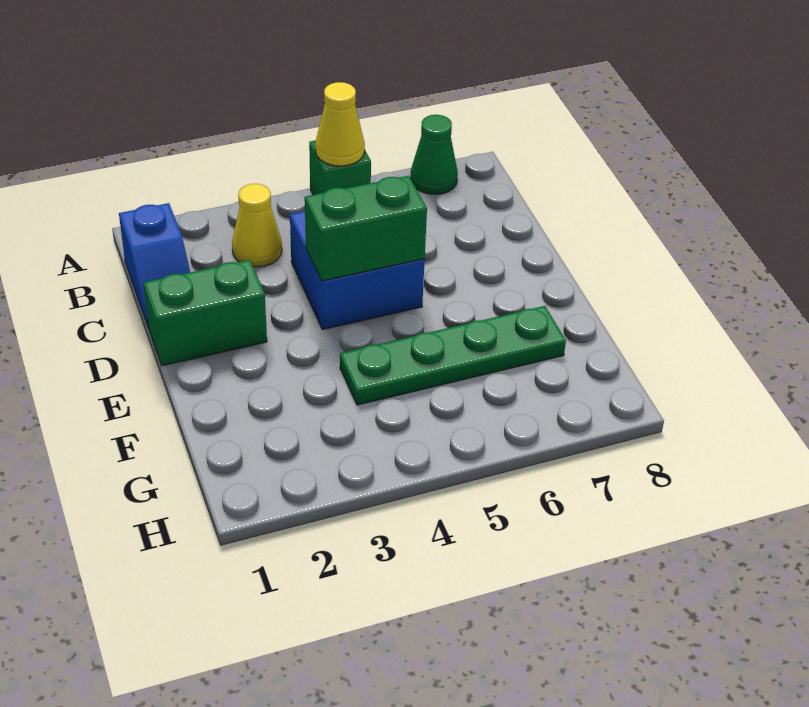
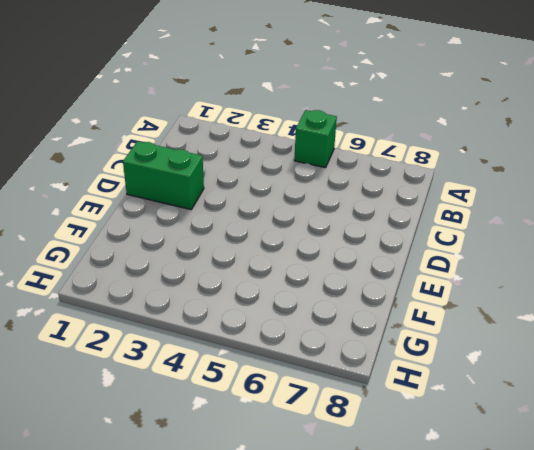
none -> green cone A7 level 1
none -> blue slope B1:C1 level 1 top B

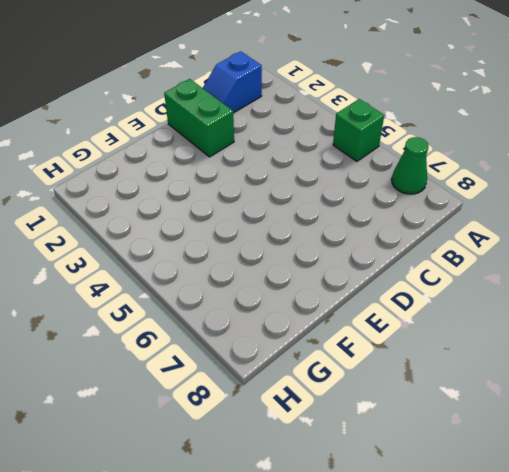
none -> yellow cone B3 level 1
none -> blue brick C4:D5 level 1

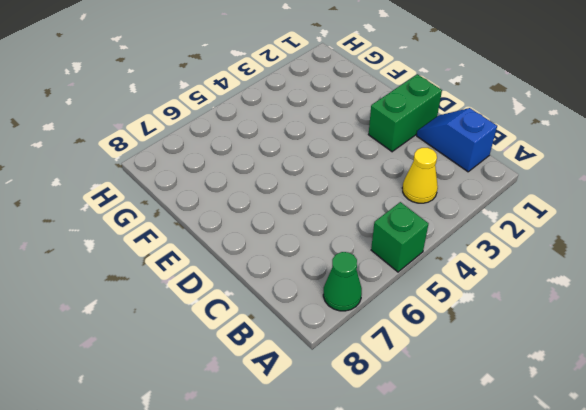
none -> blue brick C4:D5 level 1
none -> green plate F4:F7 level 1

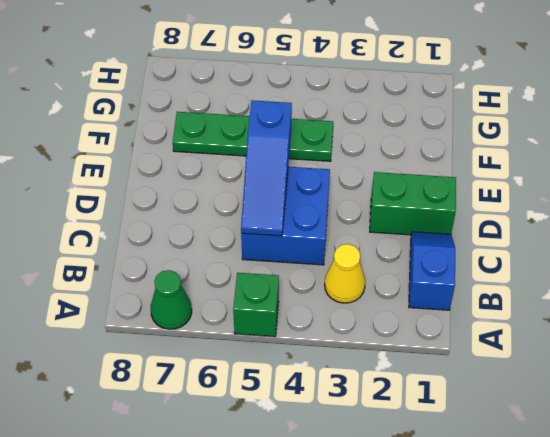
blue slope C5:E5 level 2 top E -> green brick D4:D5 level 2
none -> yellow cone A5 level 2

